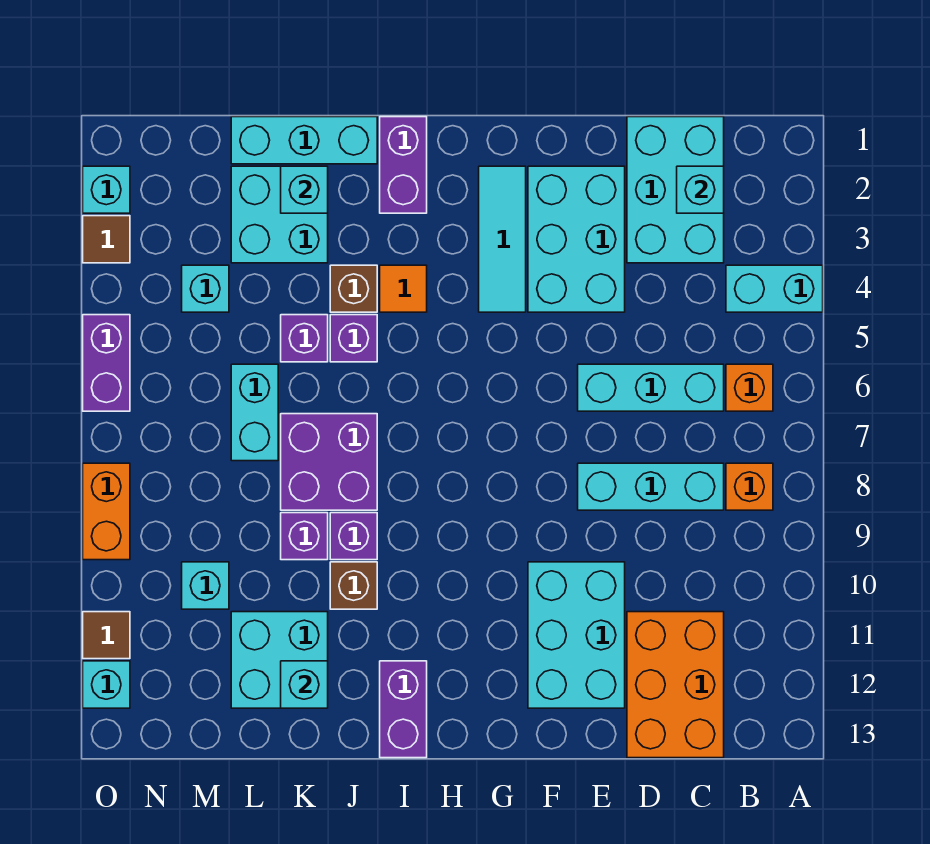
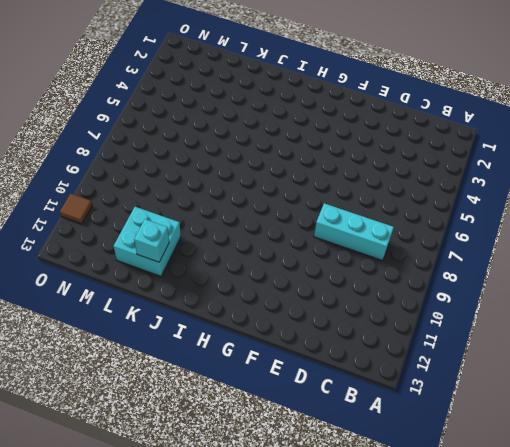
none -> cyan brick A4:B4 level 1
none -> orange brick B6 level 1
none -> orange brick B8 level 1
none -> cyan brick C1:D3 level 1

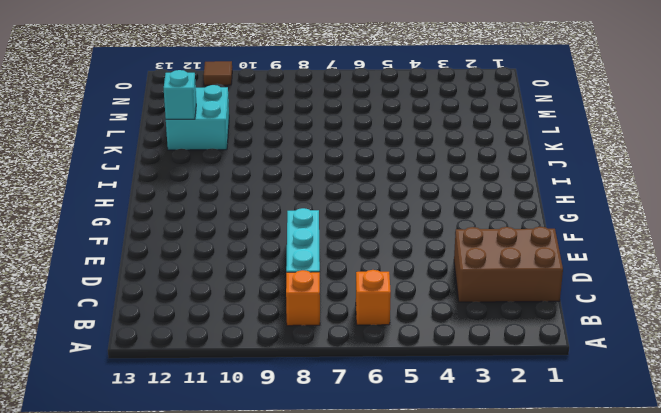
brown brick C1:D3 level 1 -> cyan brick C1:D3 level 1
none -> cyan brick A4:B4 level 1
none -> cyan brick C6:E6 level 1
none -> orange brick C11:D13 level 1
none -> cyan brick E2:F4 level 1

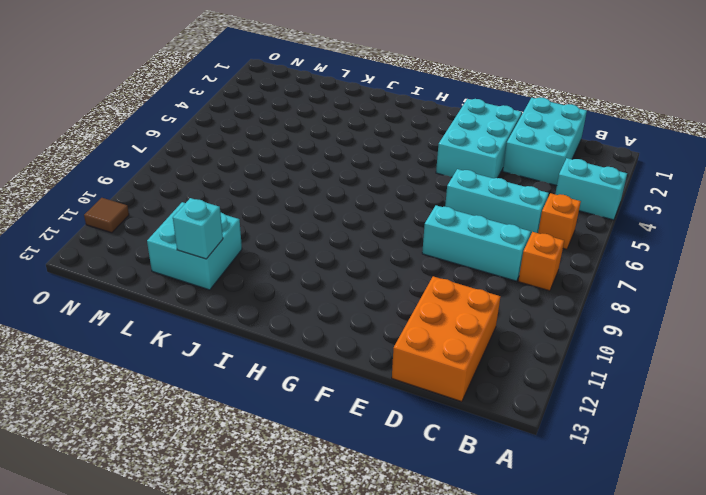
none -> cyan brick E10:F12 level 1
none -> cyan tile G2:G4 level 1
none -> purple brick I1:I2 level 1
none -> orange tile I4 level 1

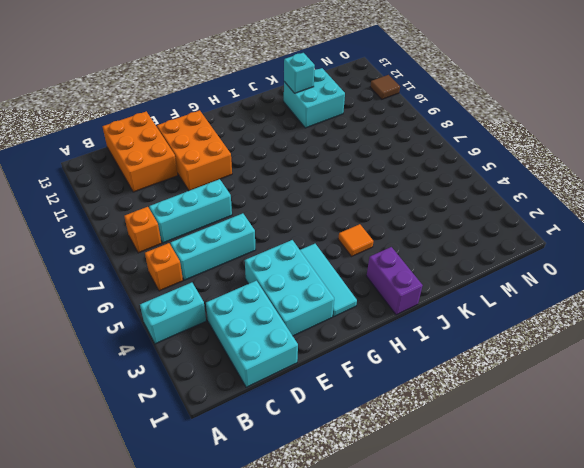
orange brick E10:F12 level 1 -> cyan brick E10:F12 level 1
none -> purple brick I12:I13 level 1
none -> cyan brick J1:L1 level 1
none -> brown brick J4 level 1
none -> purple brick J5 level 1

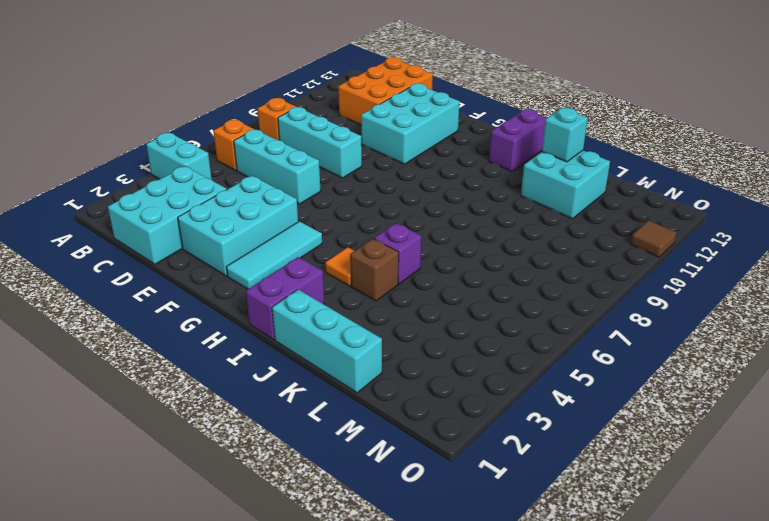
none -> purple brick J7:K8 level 1
none -> purple brick J9 level 1
none -> brown brick J10 level 1
none -> cyan brick K2:L3 level 1

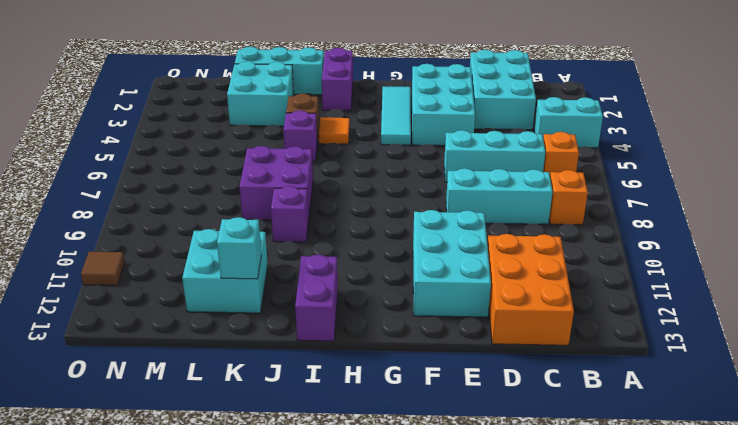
none -> brown brick J10 level 1
none -> purple brick K5 level 1
none -> purple brick K9 level 1
none -> cyan brick L6:L7 level 1

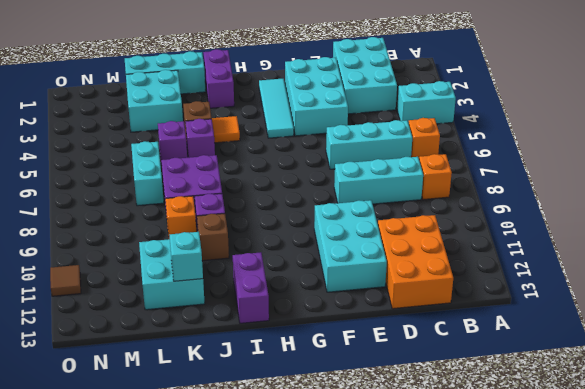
orange brick K9 level 1 -> purple brick K9 level 1
none -> cyan brick M4 level 1
none -> cyan brick M10 level 1
none -> cyan brick O2 level 1
none -> brown tile O3 level 1

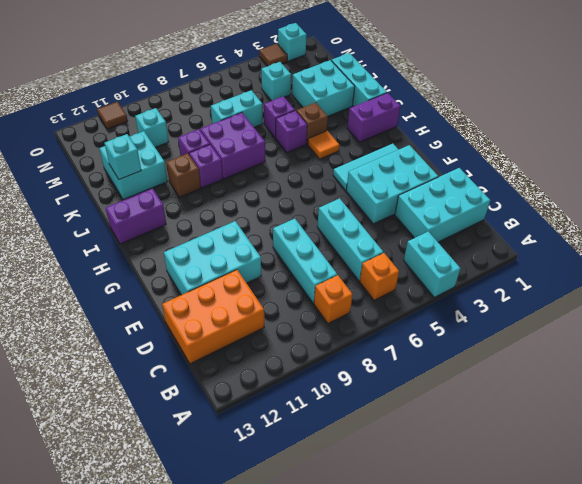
none -> purple brick O5:O6 level 1
none -> orange brick O8:O9 level 1
none -> cyan brick O12 level 1
none -> cyan brick C2 level 2

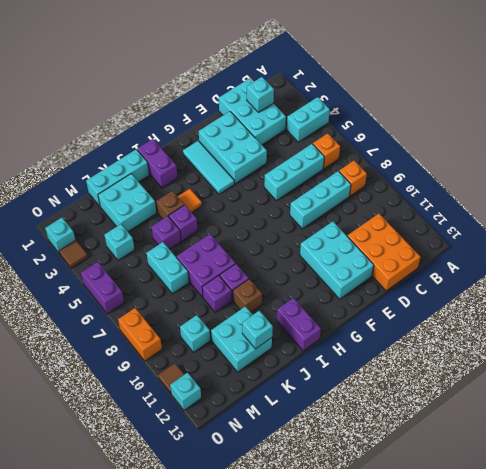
none -> cyan brick K2 level 2

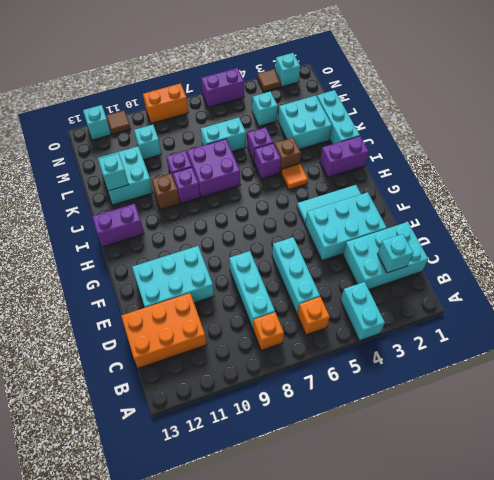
none -> cyan brick K2 level 2

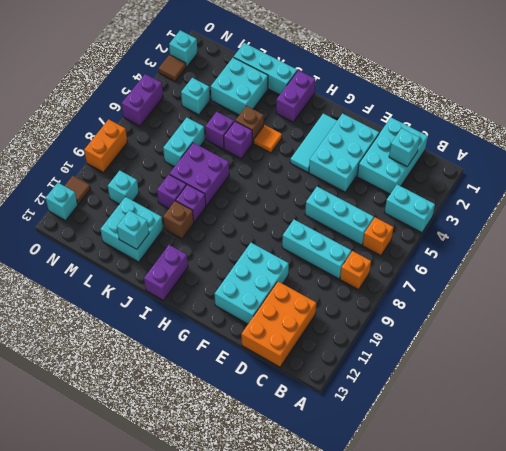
none -> cyan brick K2 level 2

